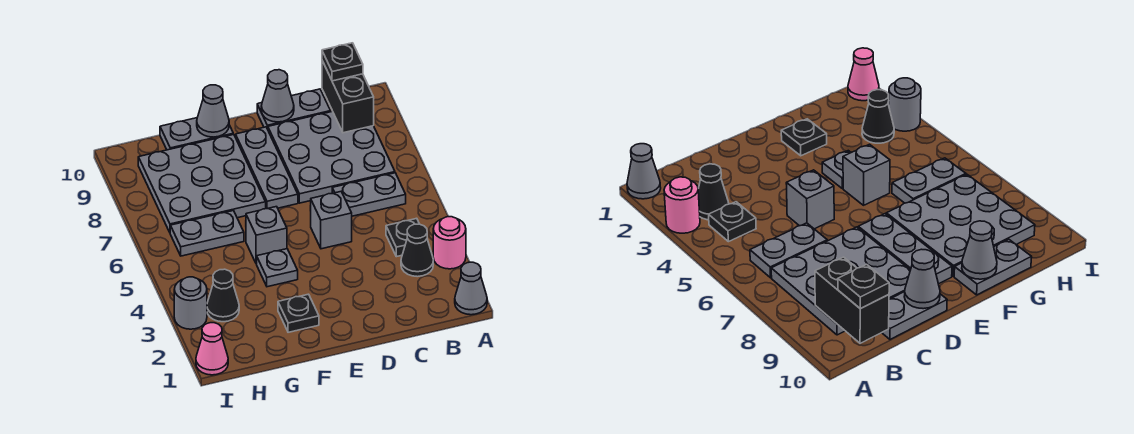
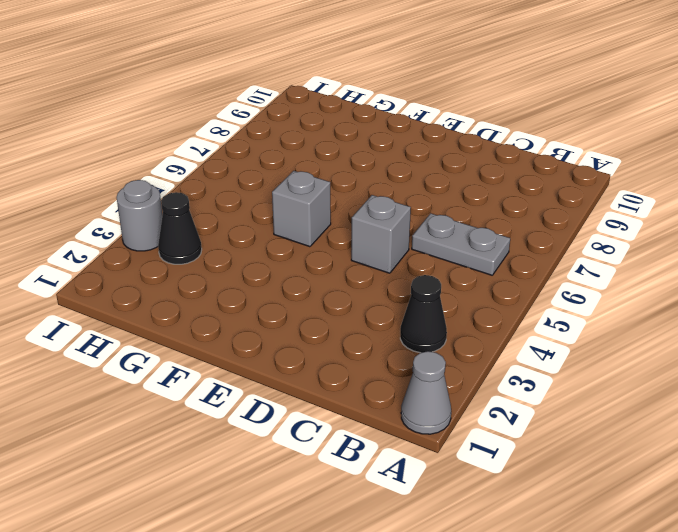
none -> pink round brick A3 level 1
none -> black plate B4 level 1
none -> grey plate B7:D9 level 1

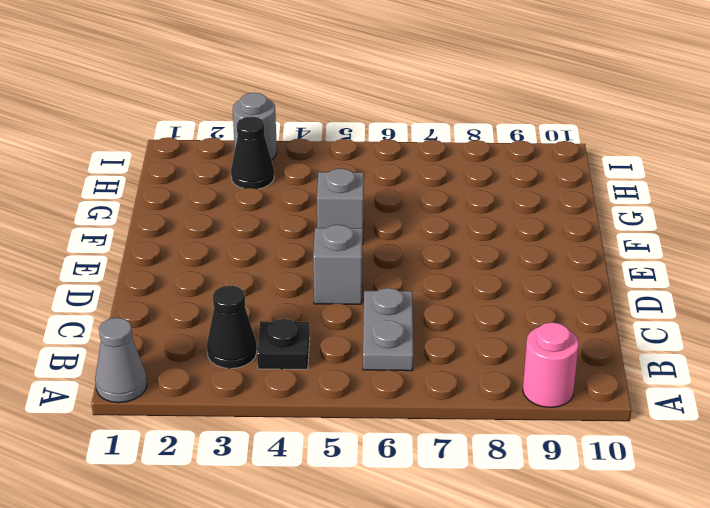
pink round brick A9 level 1 -> pink round brick A3 level 1
none -> grey plate B7:D9 level 1
none -> grey plate C10:D10 level 1
none -> grey plate E7:E9 level 1

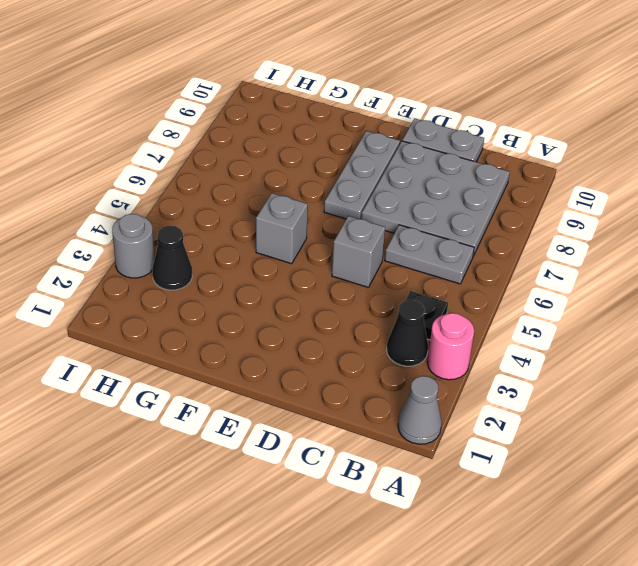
none -> black plate F2 level 1
none -> grey plate F4 level 1
none -> grey plate F7:H9 level 1

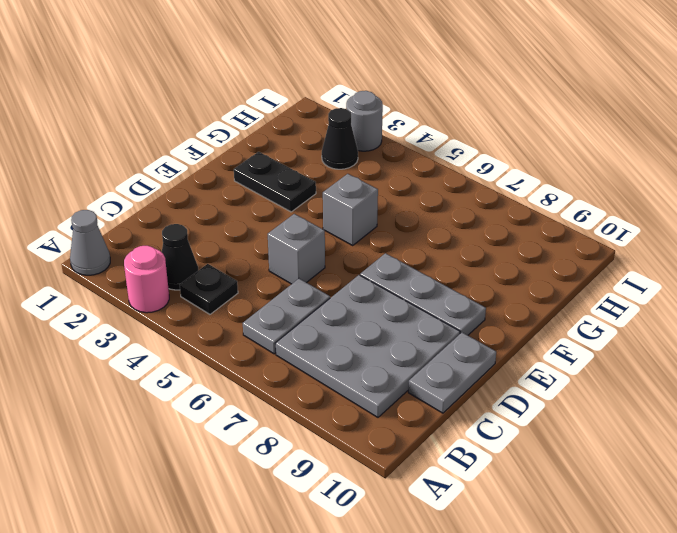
black plate F2:F3 level 1 -> black plate F2 level 1
none -> grey plate F4 level 1
none -> grey plate F7:H9 level 1
none -> grey plate F10:G10 level 1

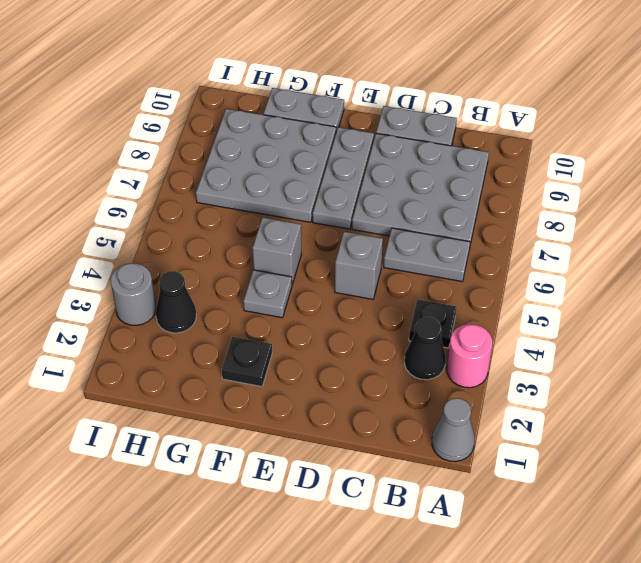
none -> grey plate G6:H6 level 1
none -> pink cone I1 level 1
none -> black brick B9:B10 level 2

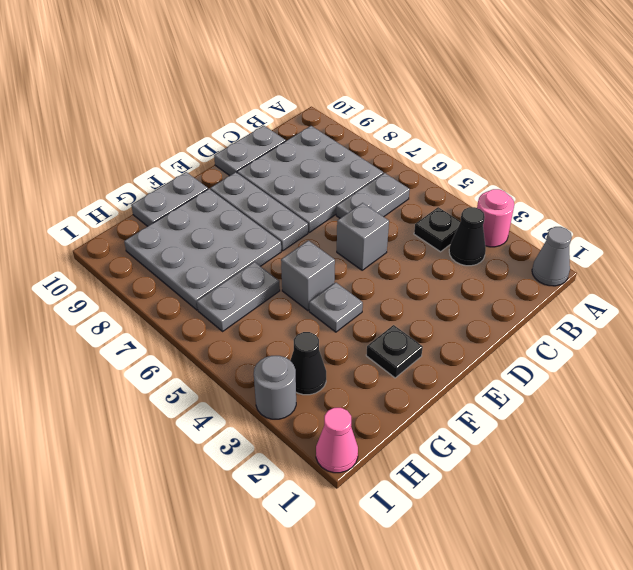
none -> black brick B9:B10 level 2
none -> grey cone D10 level 2
none -> grey cone F10 level 2

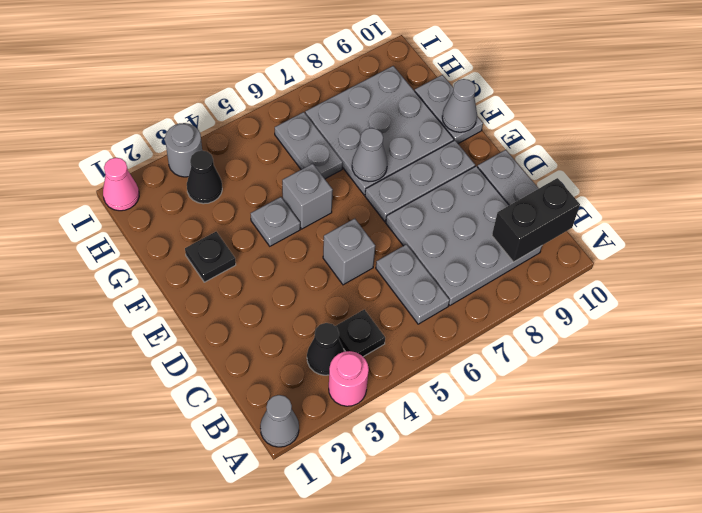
grey cone F7 level 2 -> grey cone D10 level 2
none -> black plate B10 level 3

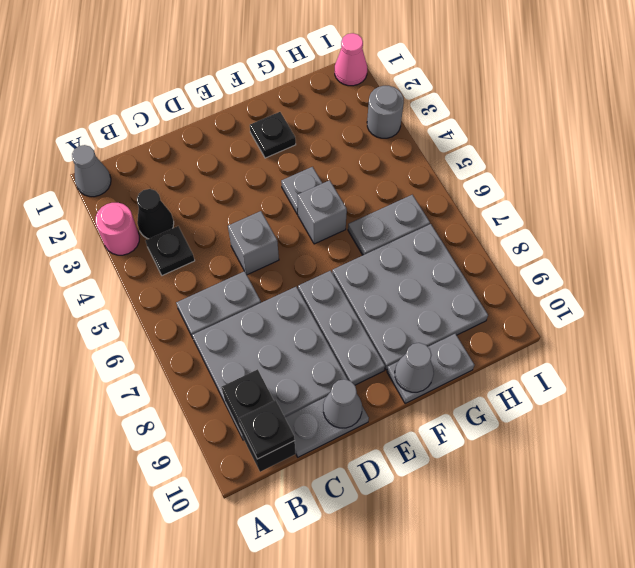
none -> black cone H3 level 1

